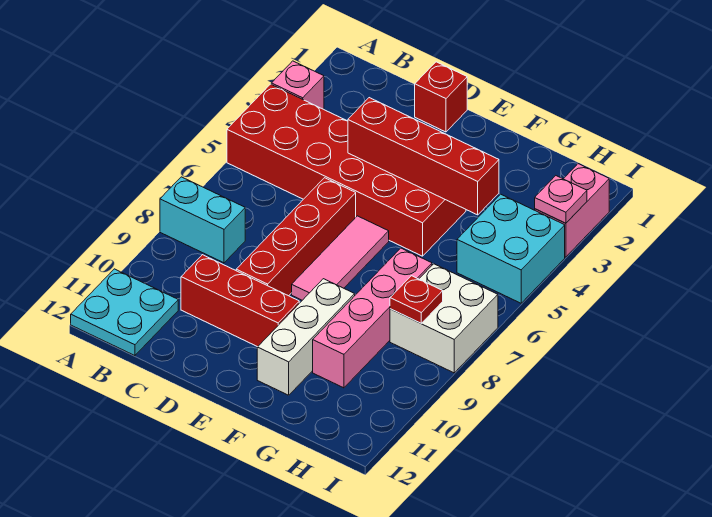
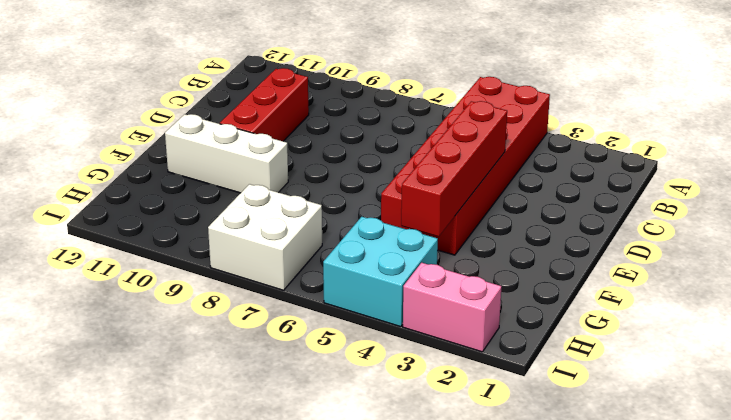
none -> pink brick A3 level 1
none -> cyan brick A8:B8 level 1
none -> cyan plate A11:B12 level 1

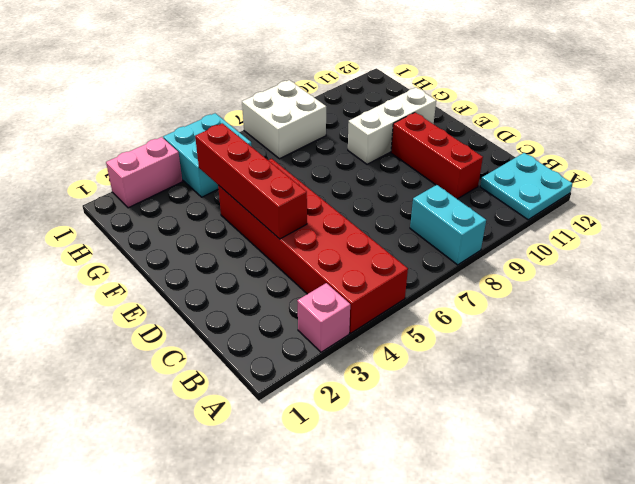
none -> red brick D1 level 1
none -> red brick D6:D9 level 1
none -> pink tile E6:E8 level 1

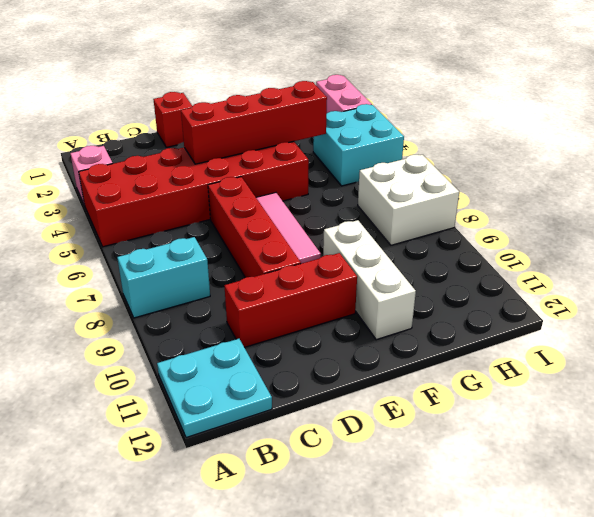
none -> pink brick G7:G10 level 1
none -> red plate H8 level 2
none -> pink plate I3 level 2

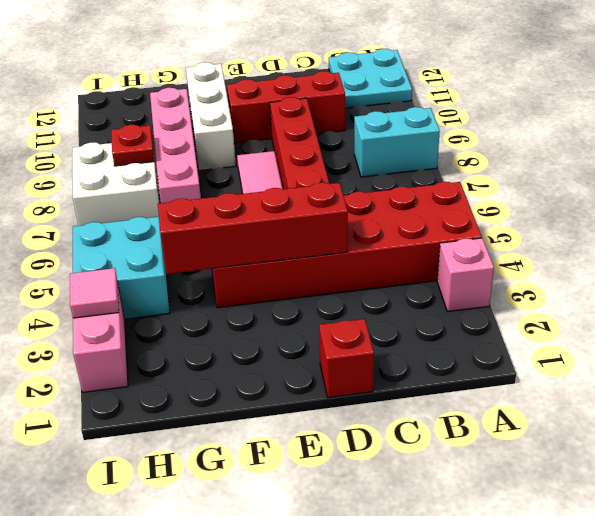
pink tile I3 level 2 -> pink plate I3 level 2

